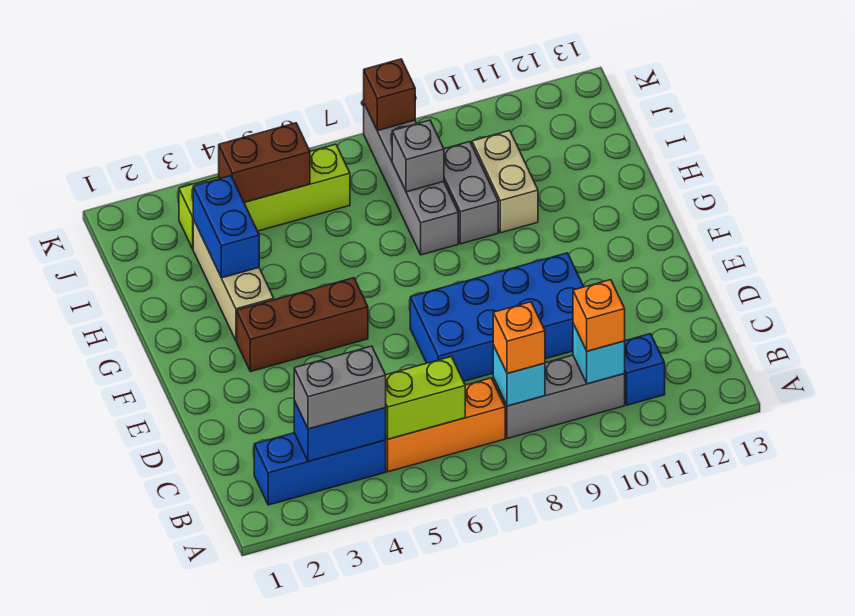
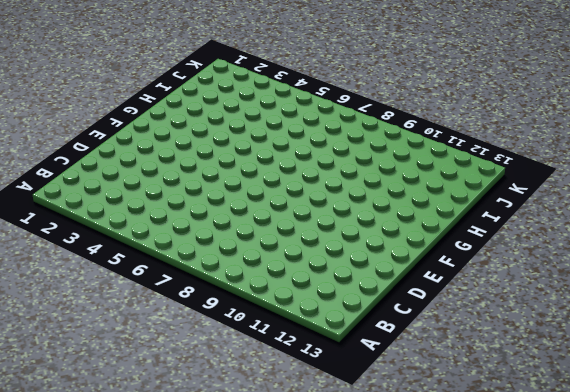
none -> blue brick B2:B4 level 1
none -> orange brick B5:B7 level 1
none -> grey brick B8:B10 level 1

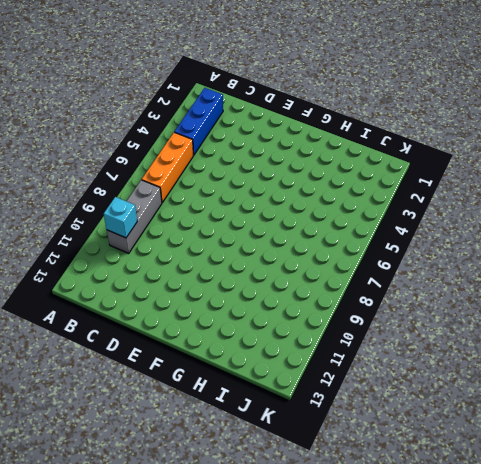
none -> blue brick B11 level 1
none -> blue brick D7:E10 level 1
none -> brown brick F3:F5 level 1

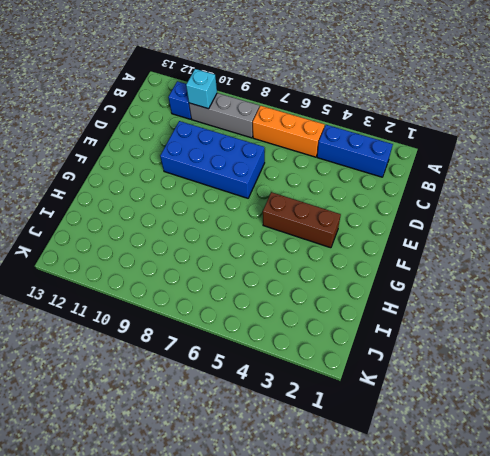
none -> tan brick G3:I3 level 1
none -> grey brick H8:K8 level 1
none -> grey brick H9:I9 level 1

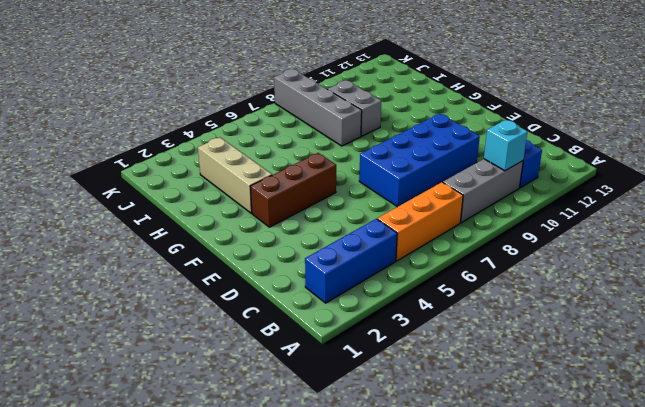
none -> tan brick H10:I10 level 1
none -> lime brick J3:J6 level 1
none -> blue brick B3:B4 level 2

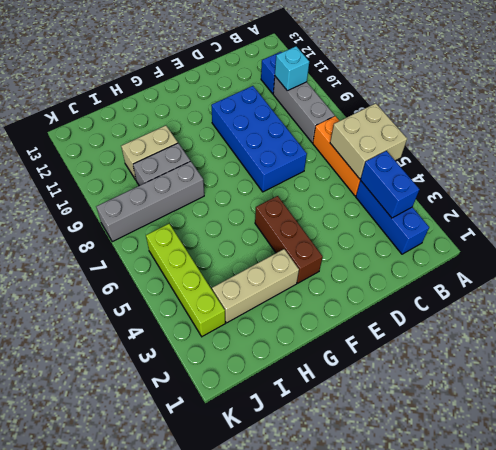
tan brick A5:B6 level 2 -> lime brick B5:B6 level 2
none -> cyan brick B8 level 2
none -> blue brick H3:I3 level 2
none -> grey brick I8 level 2

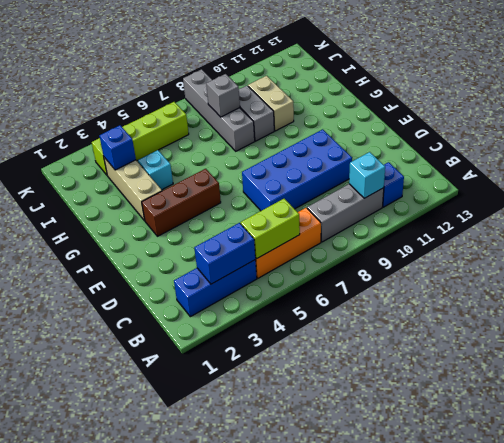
cyan brick H4 level 1 -> cyan brick B8 level 2
blue brick I3 level 2 -> blue brick H3:I3 level 2
none -> brown brick J4:J5 level 2
none -> brown brick K8 level 2
none -> grey brick B3:B4 level 3

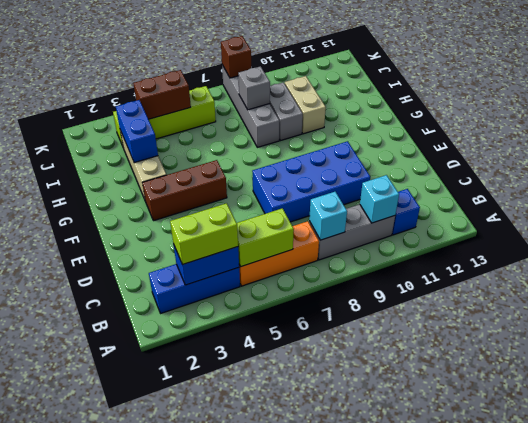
lime brick B3:B4 level 3 -> grey brick B3:B4 level 3
none -> orange brick B8 level 3
none -> orange brick B10 level 3

